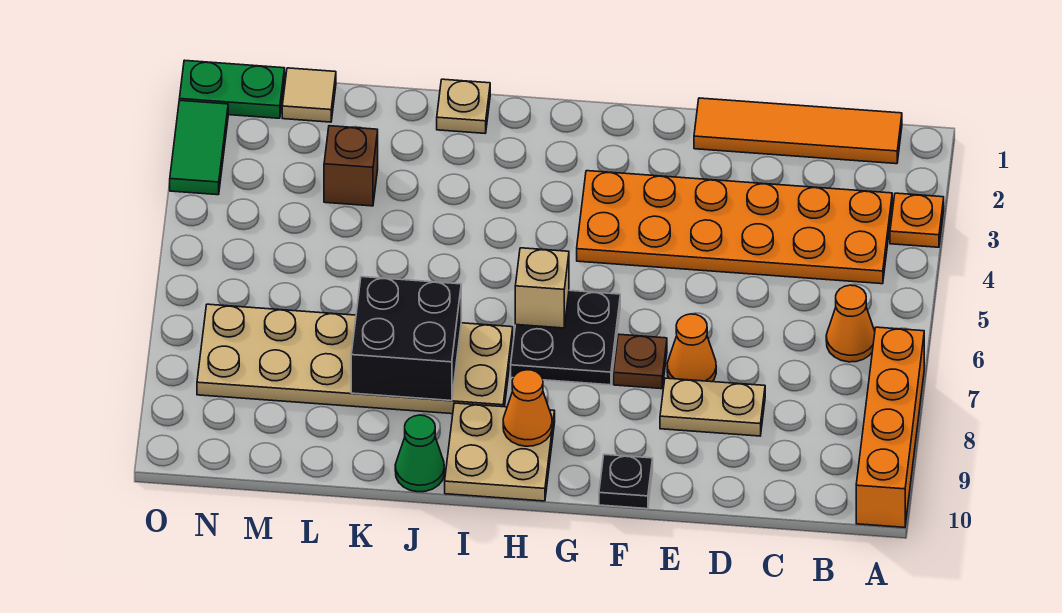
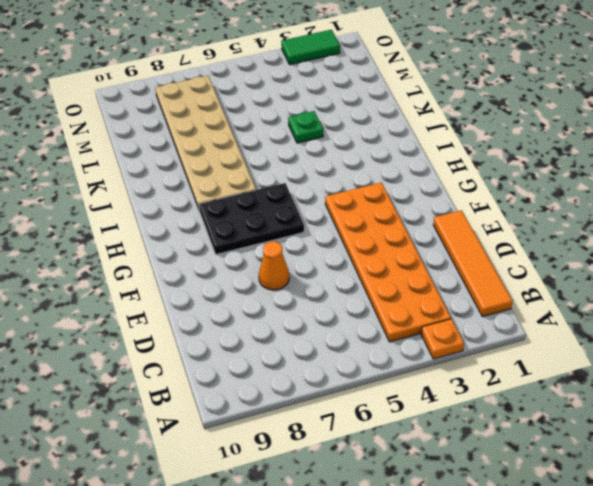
black plate G6:H8 level 1 -> black plate G6:H7 level 1
green plate K4 level 1 -> none
none -> orange brick A7:A10 level 1
none -> orange cone B6 level 1
none -> tan plate D8:E8 level 1

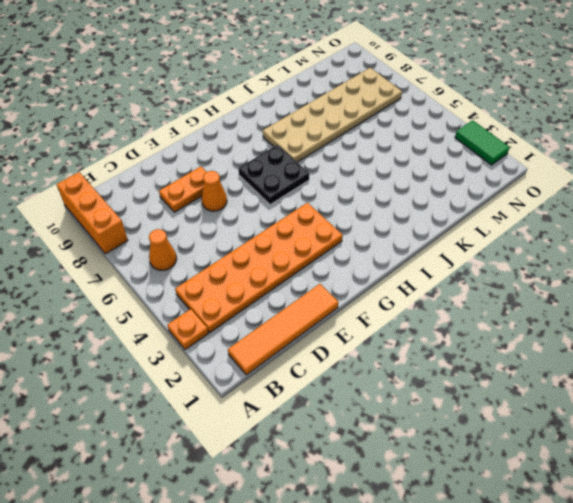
orange brick A8:A10 level 1 -> orange brick A7:A10 level 1
orange plate D8:E8 level 1 -> tan plate D8:E8 level 1
none -> brown plate F7 level 1
none -> black plate F10 level 1
none -> tan plate H9:I10 level 1

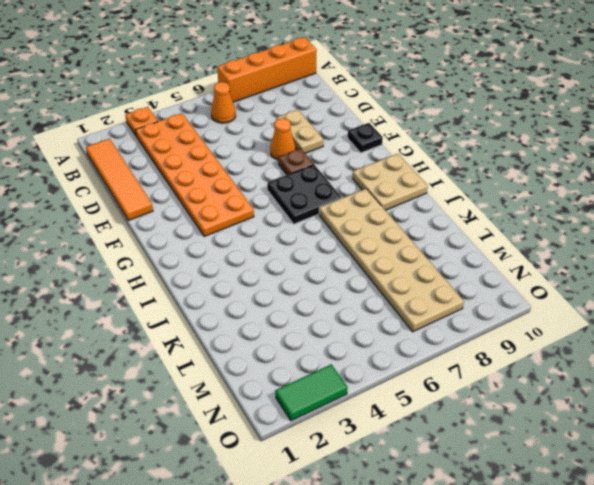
none -> tan plate J1 level 1
none -> green cone J10 level 1
none -> brown brick L3 level 1

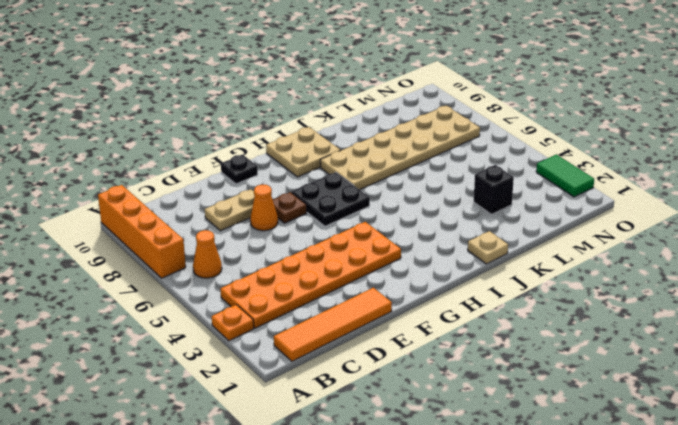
black brick L3 level 1 -> brown brick L3 level 1
none -> green cone J10 level 1
none -> tan tile M1 level 1
none -> green plate N1:O1 level 1

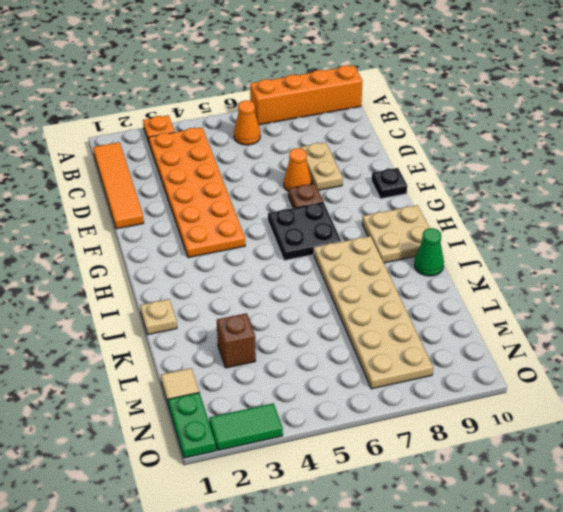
none -> tan brick H6 level 2
none -> orange cone H9 level 2
none -> black brick J7:K8 level 2

